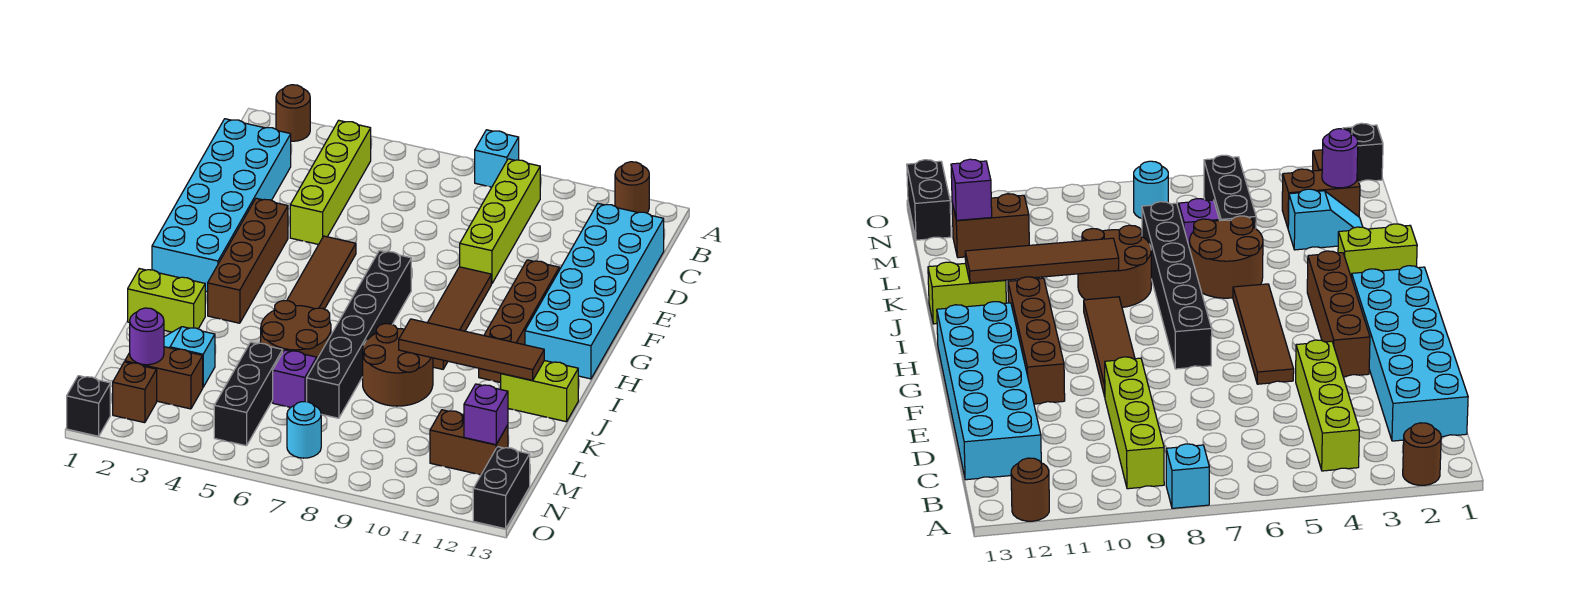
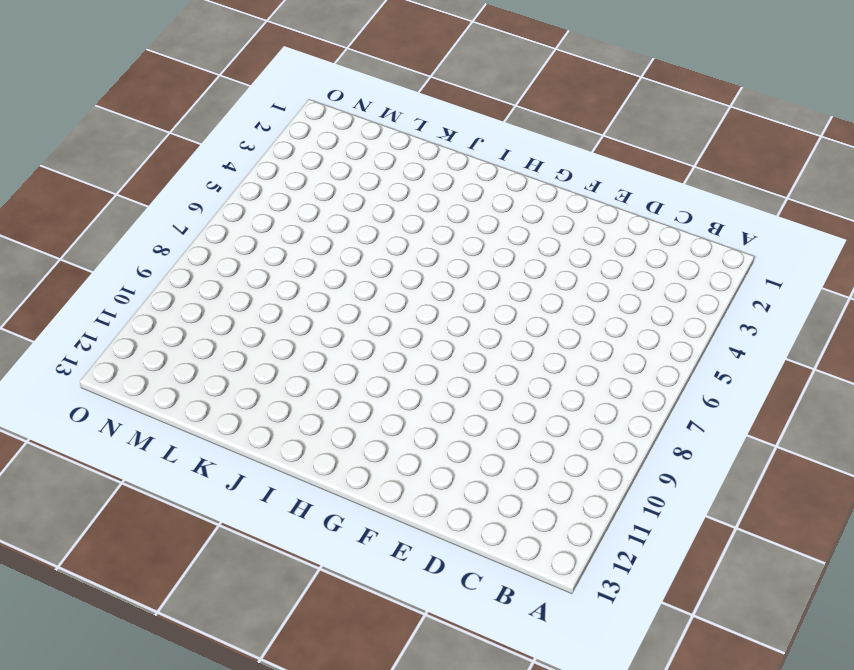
none -> brown round brick A2 level 1
none -> cyan brick A8 level 1
none -> brown round brick A12 level 1

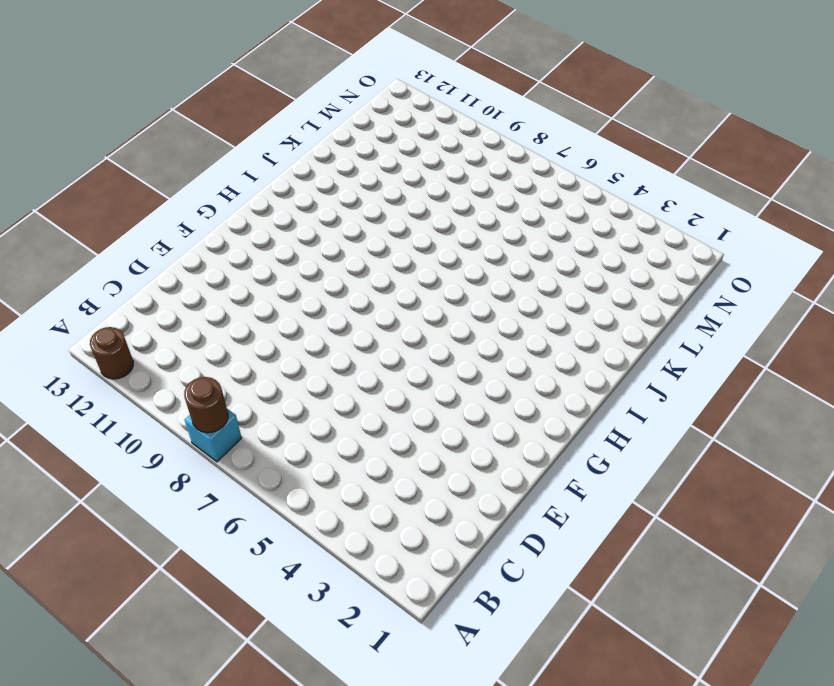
brown round brick A8 level 2 -> brown round brick A2 level 1
none -> lime brick B4:E4 level 1
none -> lime brick B9:E9 level 1
none -> cyan brick C1:H2 level 1

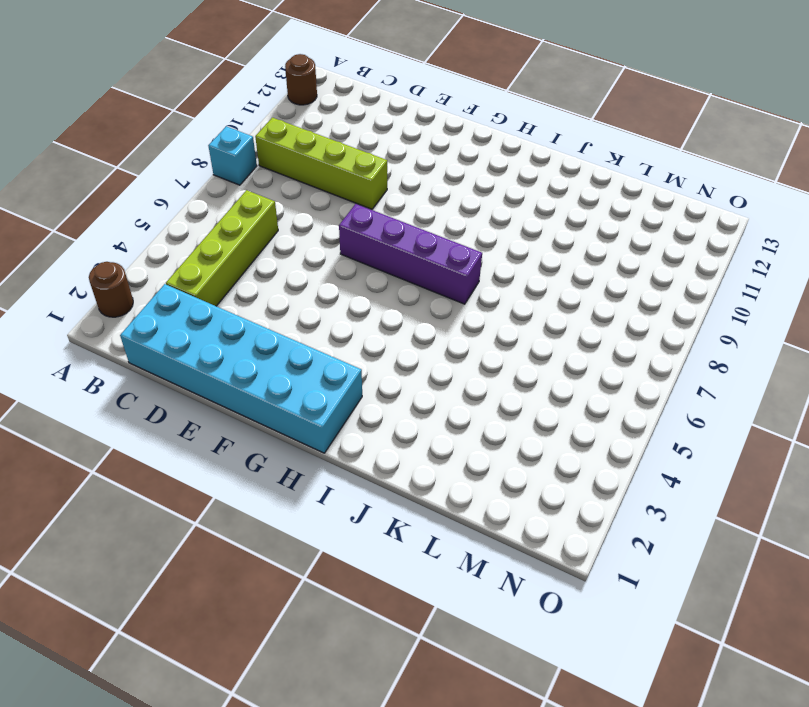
lime brick C3:C6 level 1 -> lime brick B4:E4 level 1
purple brick F7:I7 level 1 -> black brick G7:L7 level 1
none -> cyan brick C12:H13 level 1
none -> brown brick F3:I3 level 1
none -> brown tile F5:I5 level 1

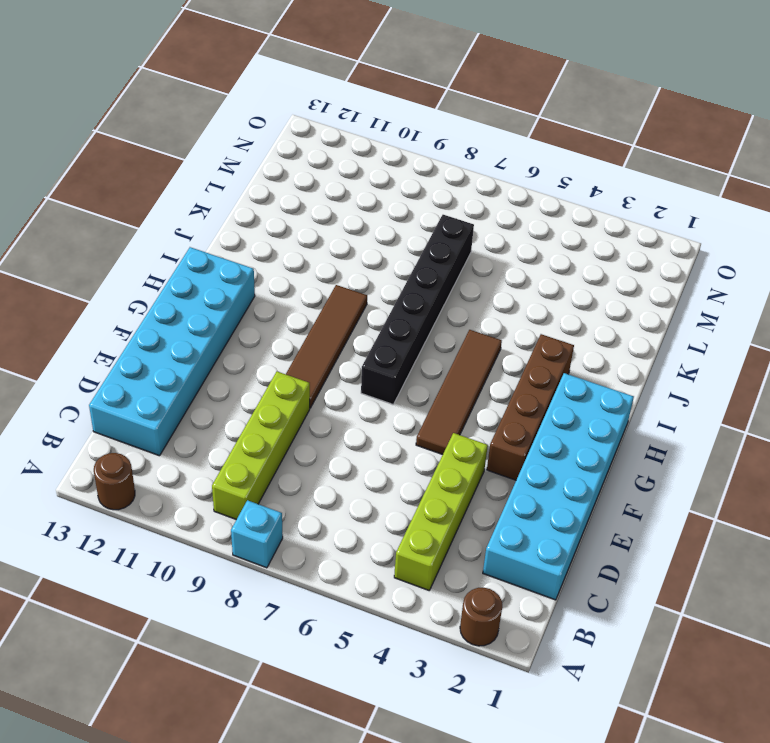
none -> brown brick F11:I11 level 1
none -> lime brick J1:J2 level 1
none -> brown round brick J5:K6 level 1

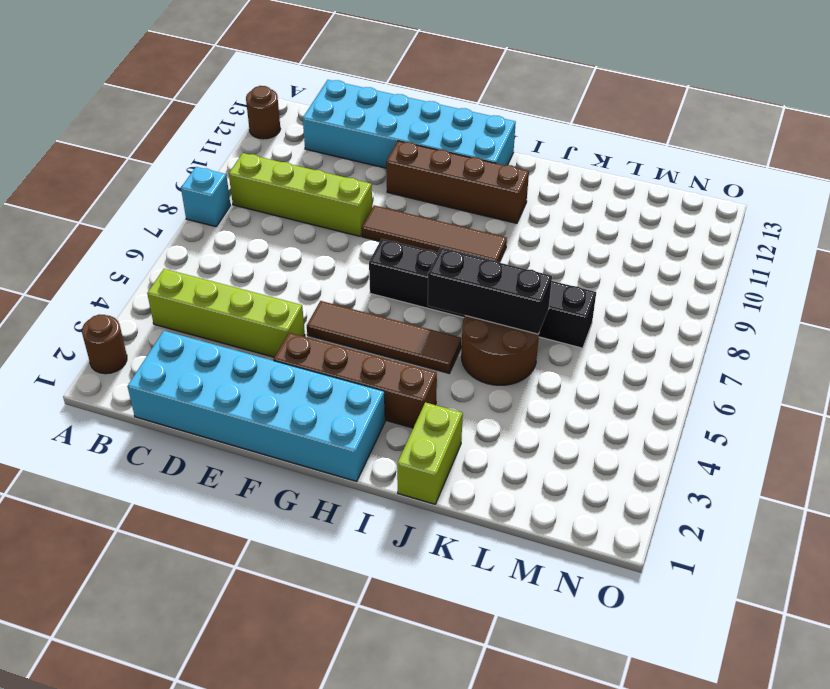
black brick I6:K6 level 2 -> black brick L5:N5 level 1
none -> brown round brick J8:K9 level 1
none -> lime brick J12:J13 level 1
none -> cyan slope L2:L3 level 1 top 3

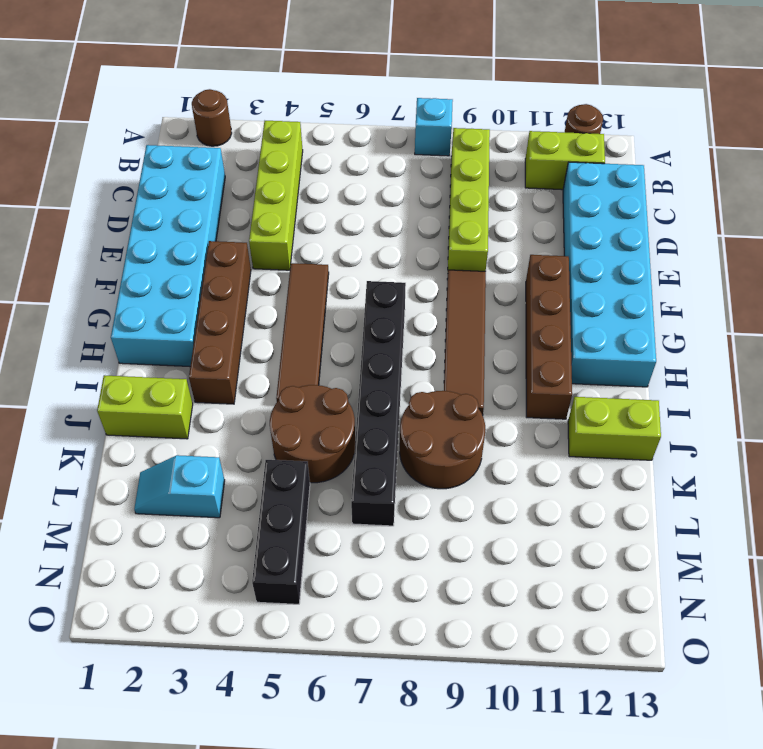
lime brick B11:B12 level 1 -> none
none -> purple brick L6 level 1
none -> brown brick M2:M3 level 1
none -> brown brick M11:M12 level 1

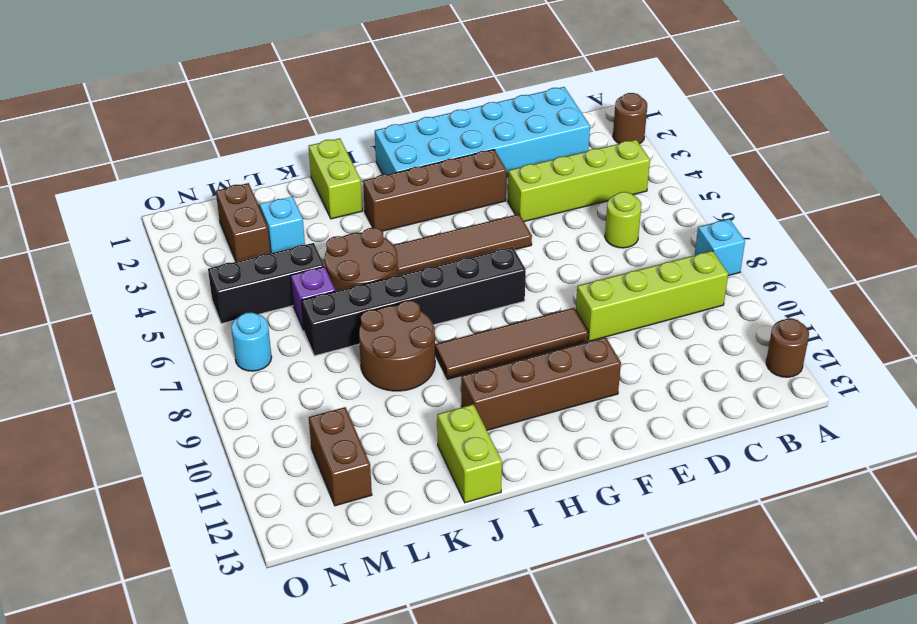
lime round brick C6 level 1 -> none
none -> cyan brick C12:H13 level 1
none -> brown brick N2 level 1
none -> black brick N13:O13 level 1

